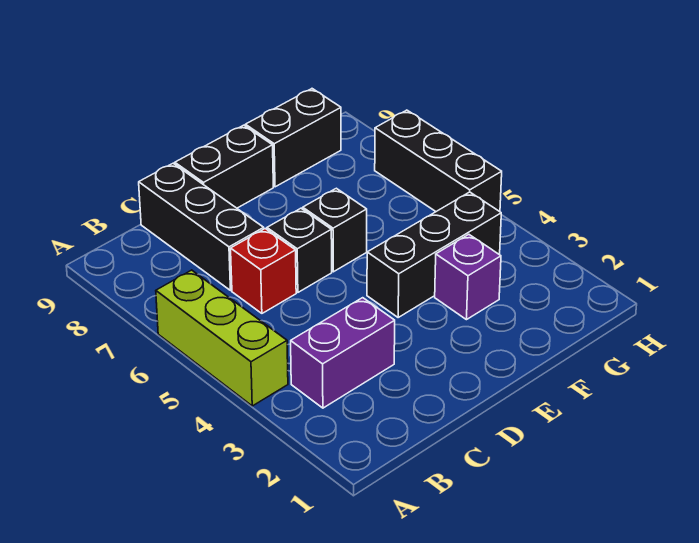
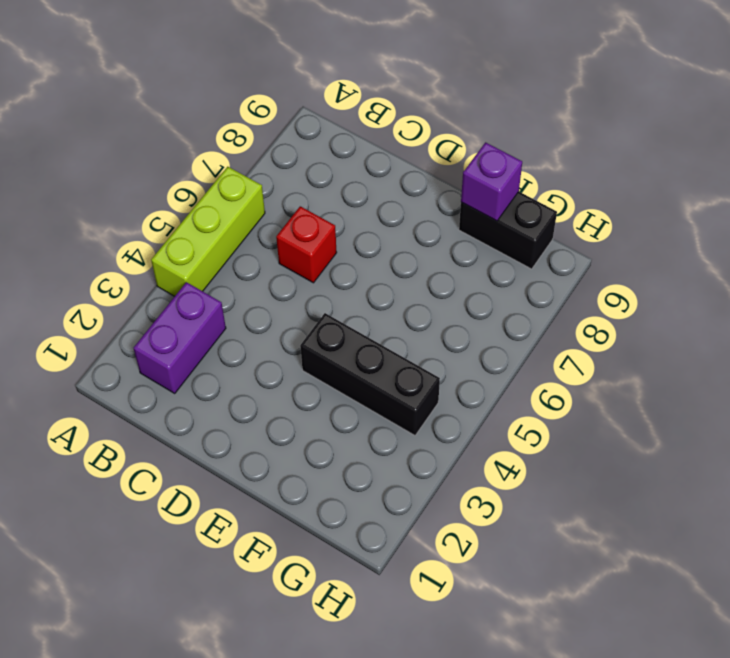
purple brick B2:B3 level 1 -> purple brick B3:C3 level 1
purple brick F9 level 2 -> purple brick F3 level 1
none -> black brick C7:C9 level 1
none -> black brick D6 level 1

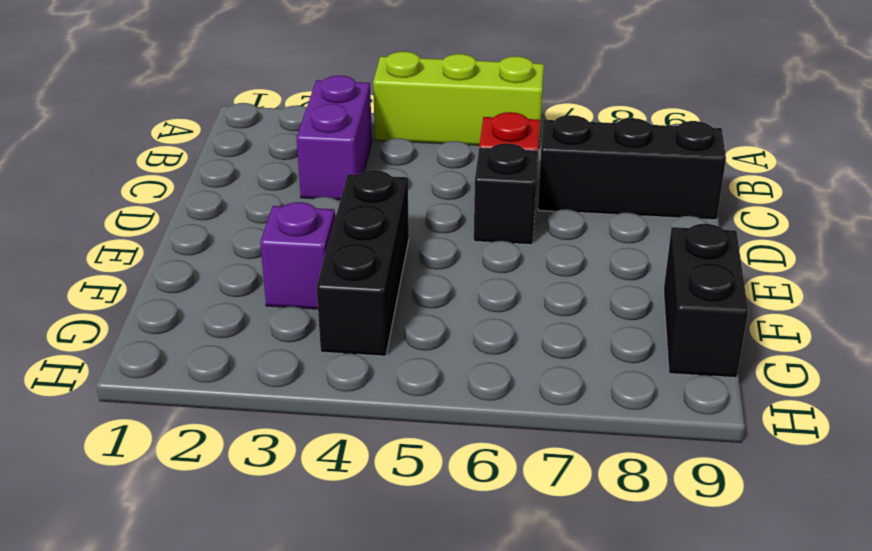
none -> black brick D9:E9 level 1
none -> black brick E6 level 1

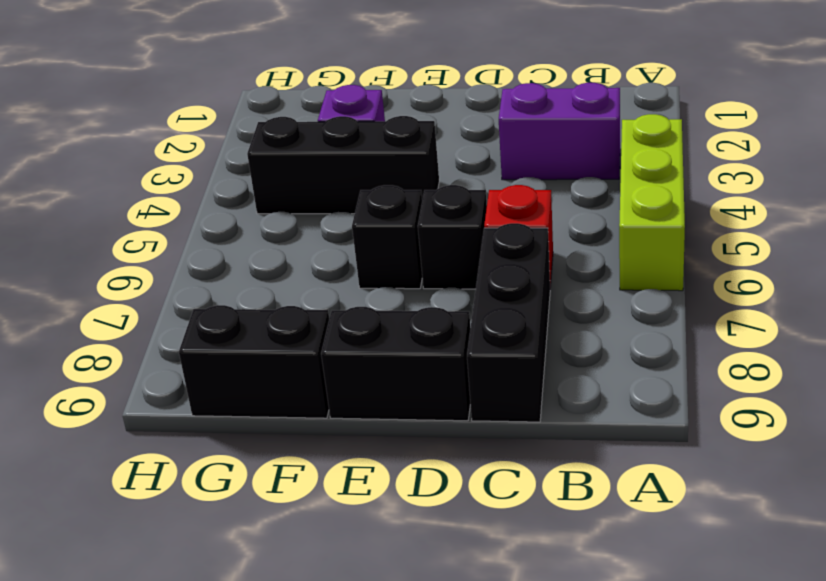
none -> black brick H5:H7 level 1

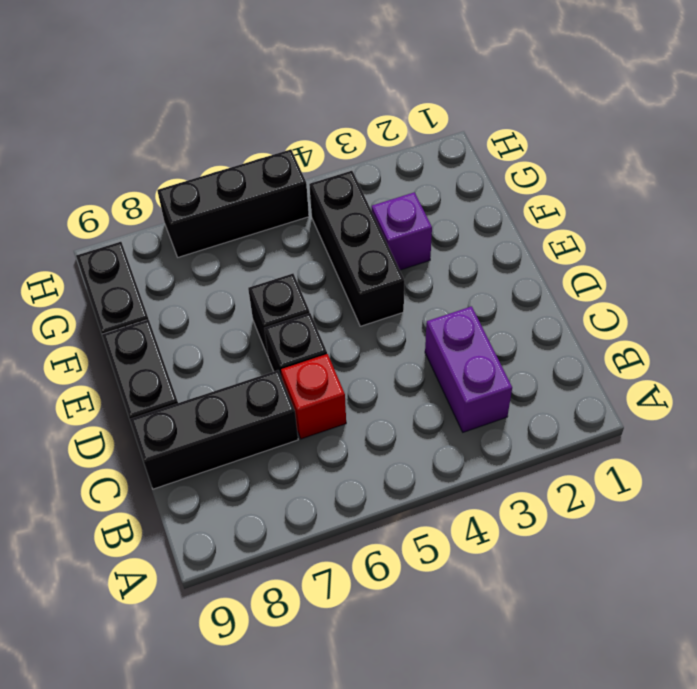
none -> lime brick A4:A6 level 1

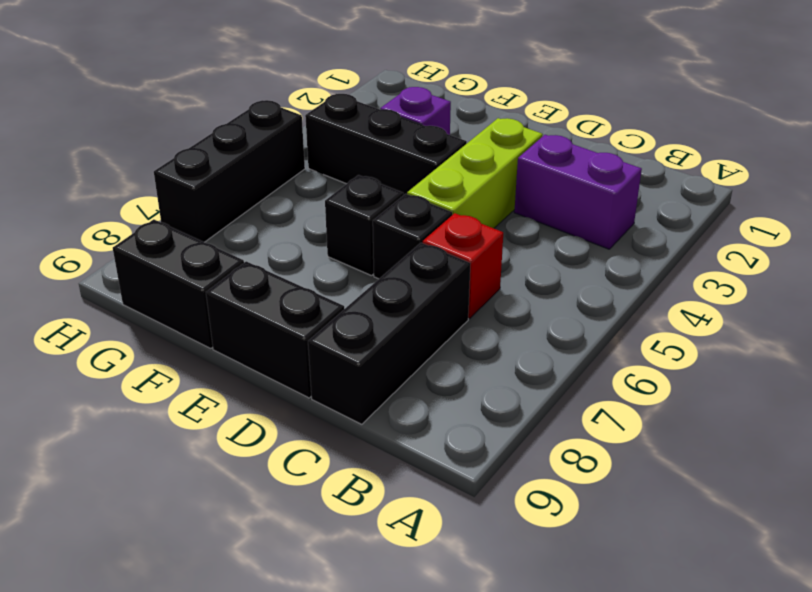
lime brick D3:D5 level 1 -> lime brick A4:A6 level 1

